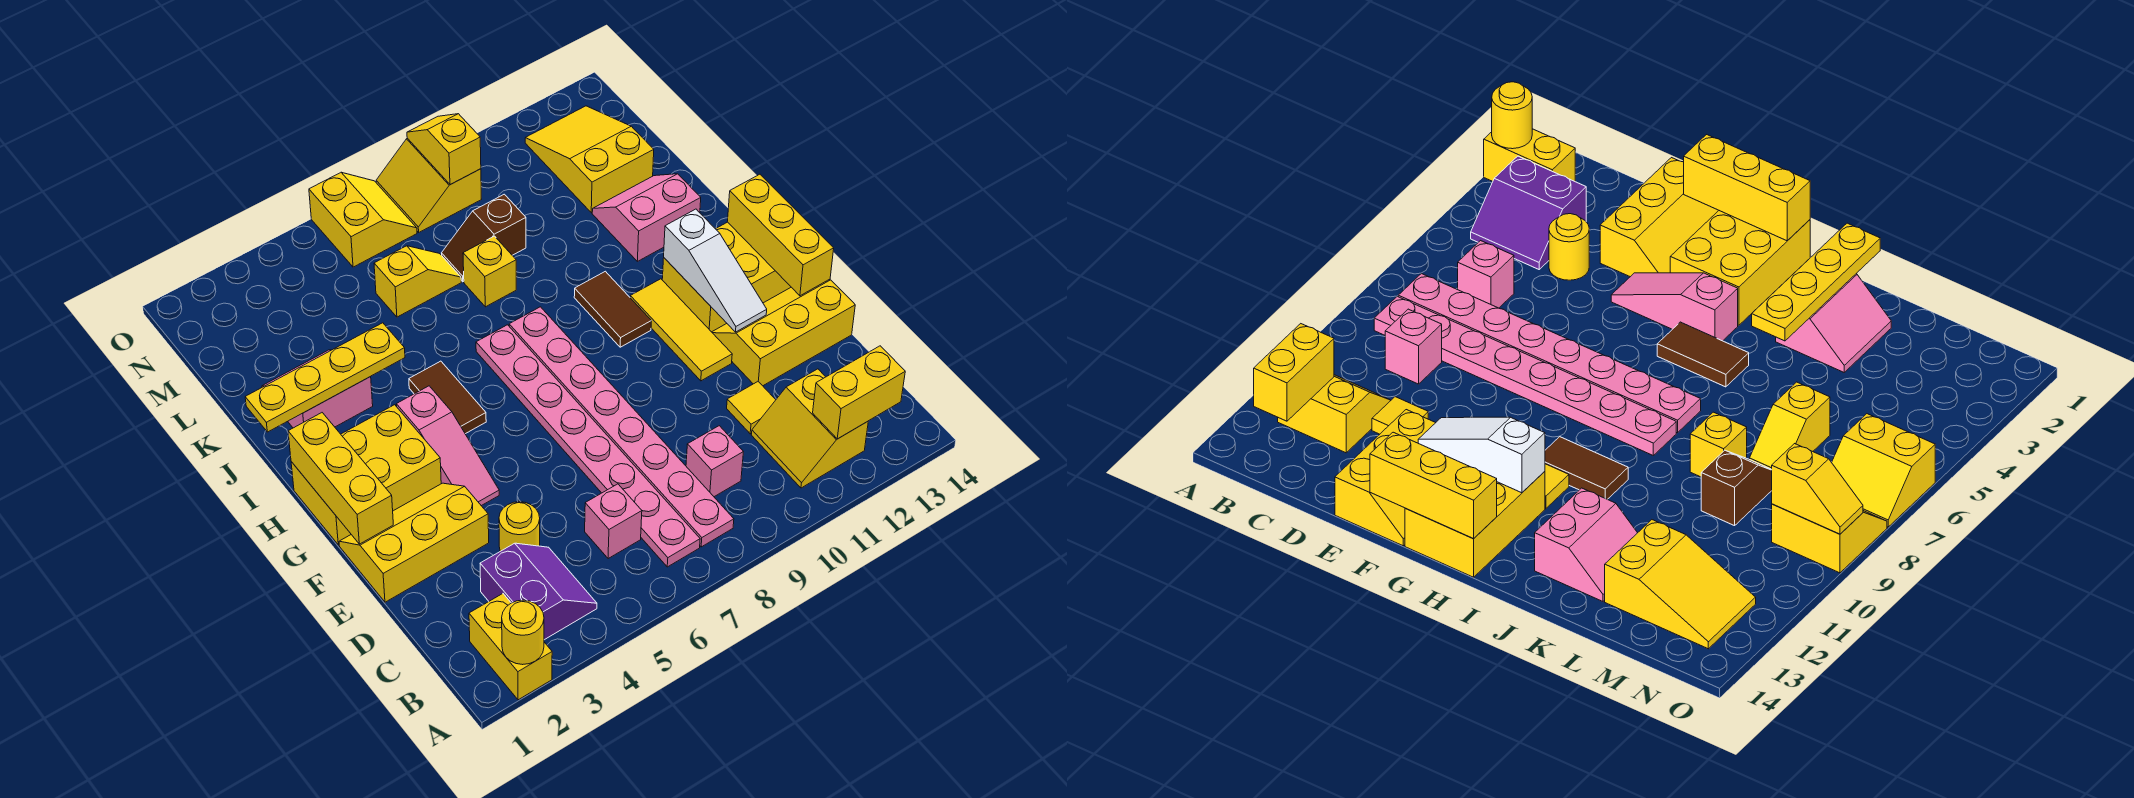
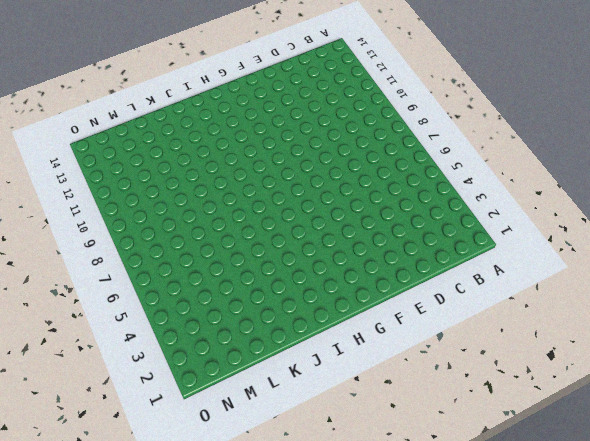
none -> yellow brick A2:B2 level 1
none -> purple slope B3:C4 level 1 top 3
none -> pink plate B7:I7 level 1
none -> pink plate B8:I8 level 1

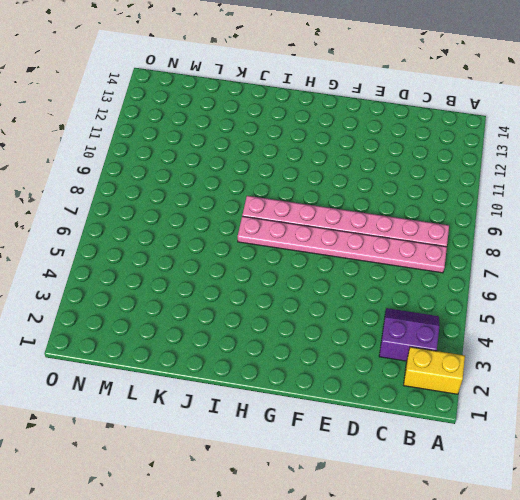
none -> yellow slope B11:C12 level 1 top 12
none -> pink brick C6 level 1
none -> pink brick C9 level 1
none -> yellow round brick D4 level 1

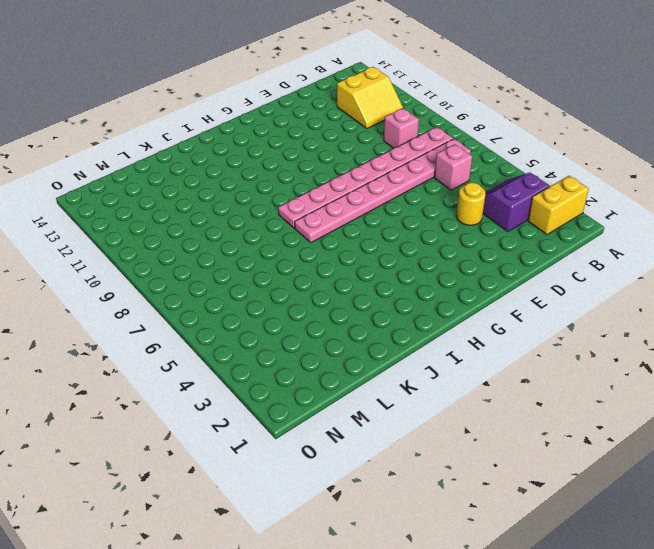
none -> yellow tile D11 level 1
none -> yellow slope E1:F3 level 1 top E
none -> yellow slope E12:F14 level 1 top E
none -> pink slope F4:H4 level 1 top H

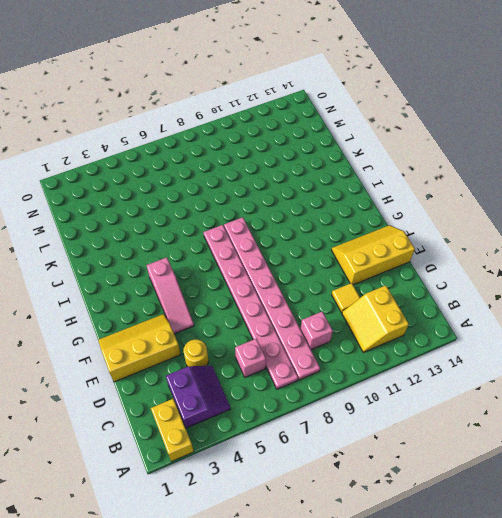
none -> yellow tile F11:H11 level 1
none -> yellow brick G1:H3 level 1
none -> yellow brick G12:H14 level 1
none -> brown tile H5:I5 level 1

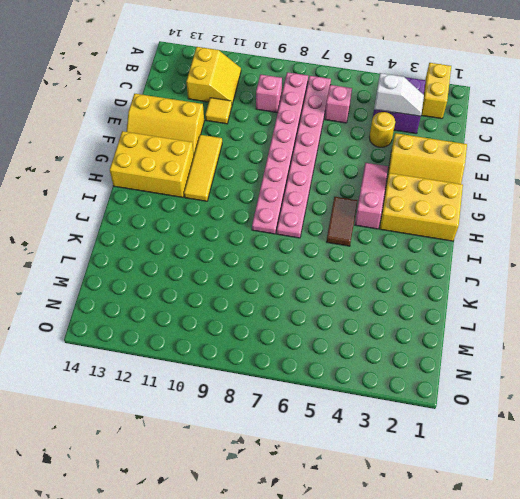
white slope C3:C4 level 2 top 4 -> none
none -> brown tile H10:I10 level 1
none -> pink slope J2:K3 level 1 top J
none -> pink slope J12:K13 level 1 top J
none -> yellow brick K8 level 1

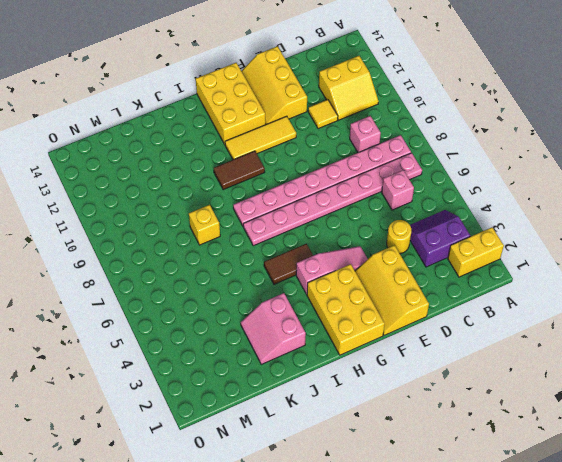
none -> pink slope J12:K13 level 1 top J
none -> yellow slope L6:L7 level 1 top 6
none -> brown slope L8:L9 level 1 top 9
none -> yellow slope L12:N13 level 1 top L

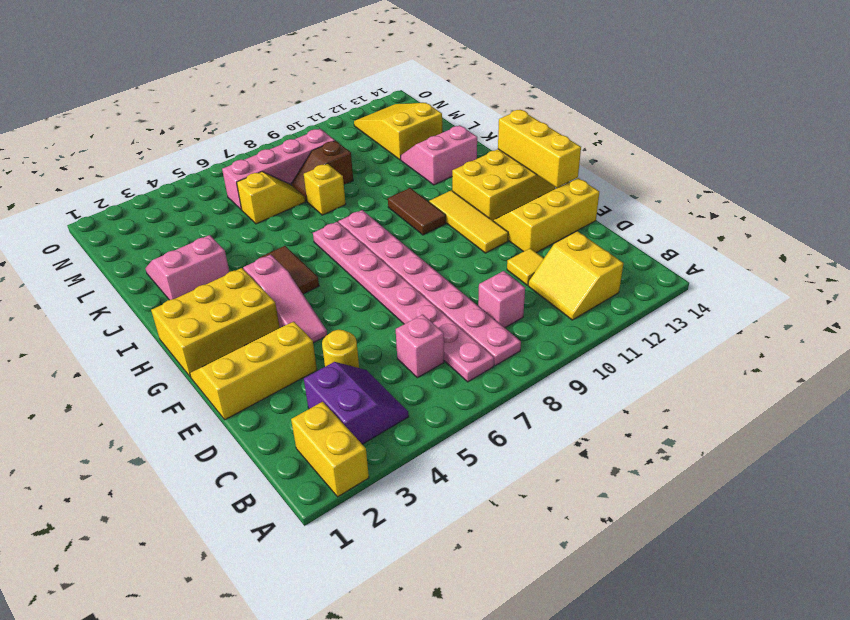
pink brick M6:M9 level 1 -> none
none -> yellow slope N6:O7 level 1 top 6
none -> yellow slope N8:O9 level 1 top 9
none -> yellow round brick A2 level 2
none -> yellow brick B12:B13 level 2

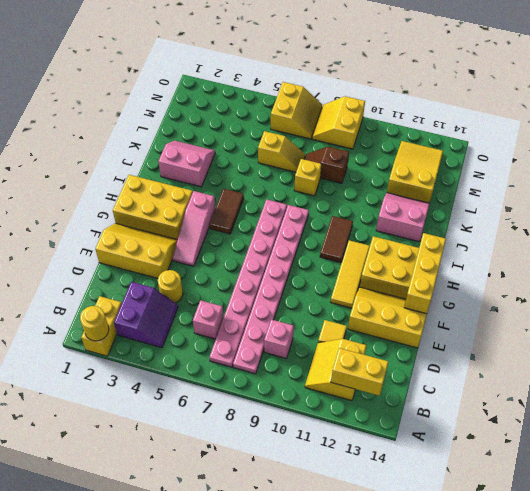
none -> yellow brick F1:H1 level 2
none -> white slope F12:H12 level 2 top H
none -> yellow plate J1:J4 level 2
none -> yellow slope N9:O9 level 2 top N

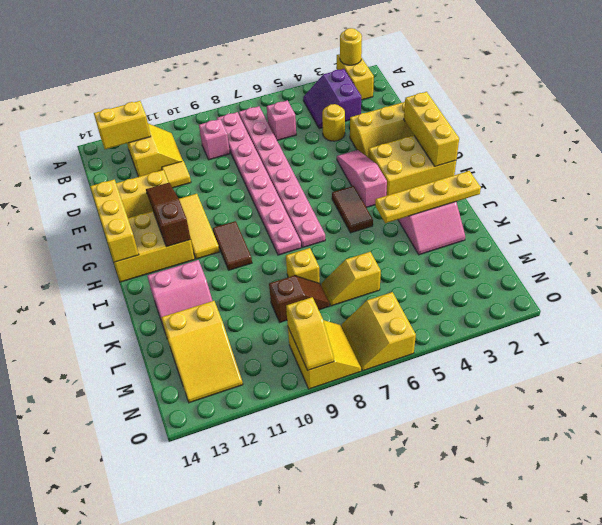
brown slope F12:H12 level 2 top H -> white slope F12:H12 level 2 top H

